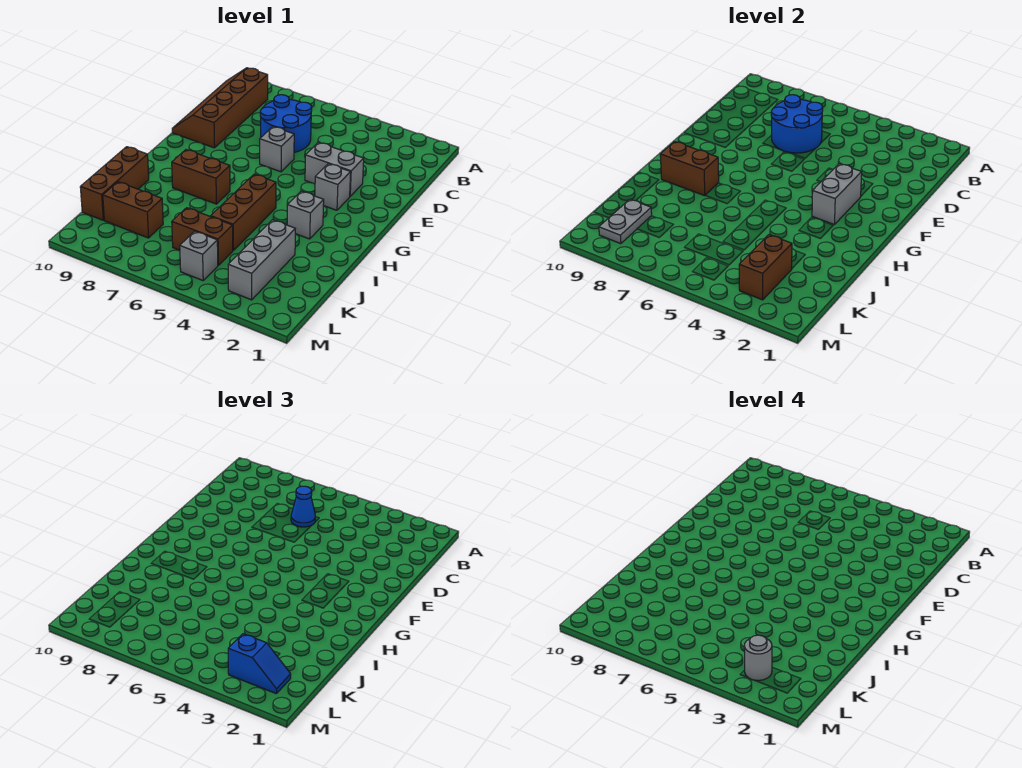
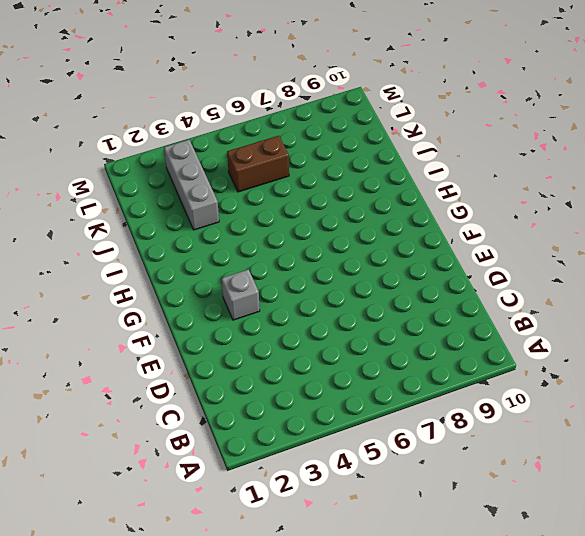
none -> brown slope B9:E10 level 1 top 9
none -> blue round brick C6:D7 level 1
none -> grey brick E3:E4 level 1

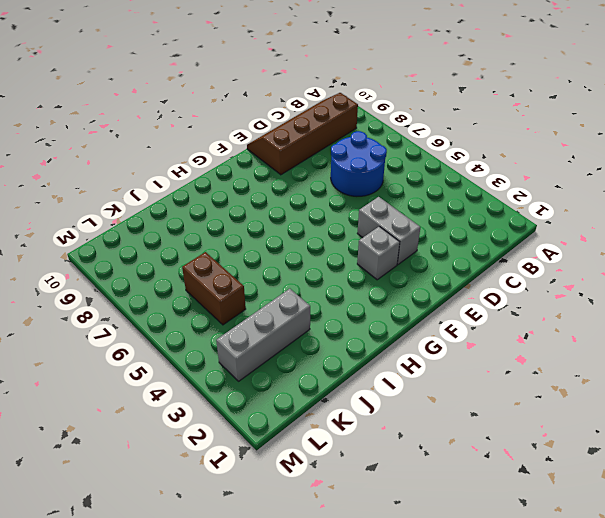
none -> grey brick E6 level 1
none -> grey brick H3 level 1
none -> brown brick H5:J5 level 1

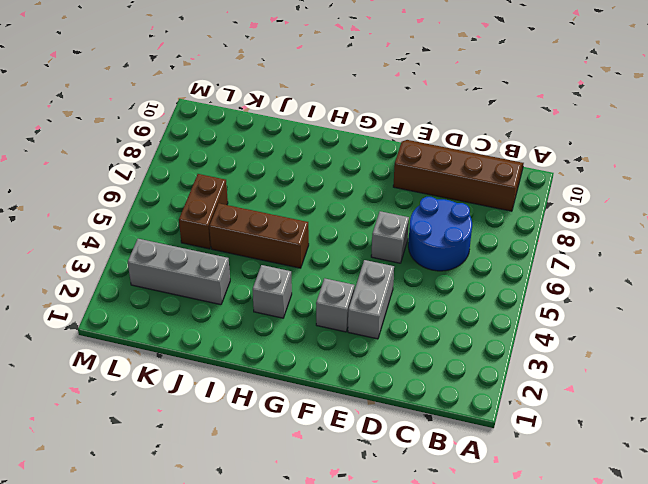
none -> brown brick H7:H8 level 1
none -> brown brick I10:K10 level 1
none -> brown brick K8:K9 level 1

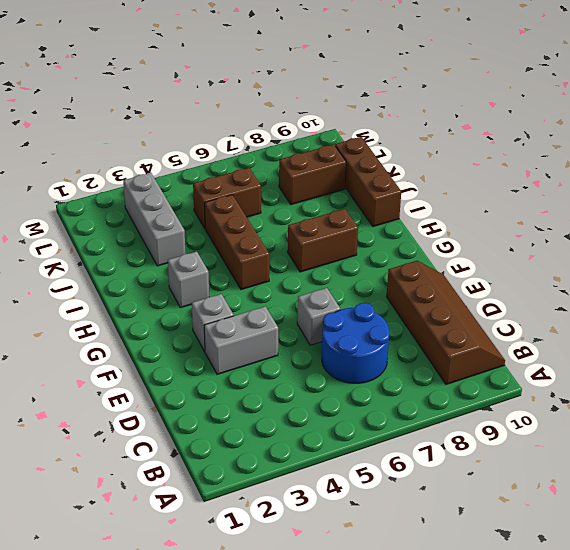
none -> grey brick L5 level 1
none -> blue round brick C6:D7 level 2
none -> grey brick F3:G3 level 2

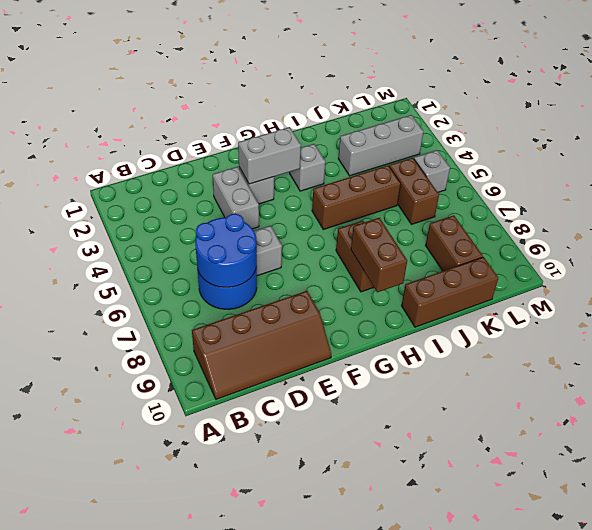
none -> brown brick K3:L3 level 2
none -> grey plate K9:L9 level 2
none -> blue cone C6 level 3

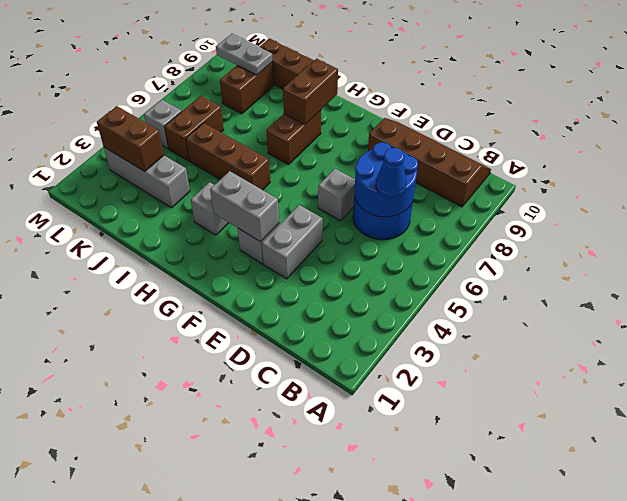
none -> blue slope L2:L3 level 3 top 3
none -> grey round brick L3 level 4

